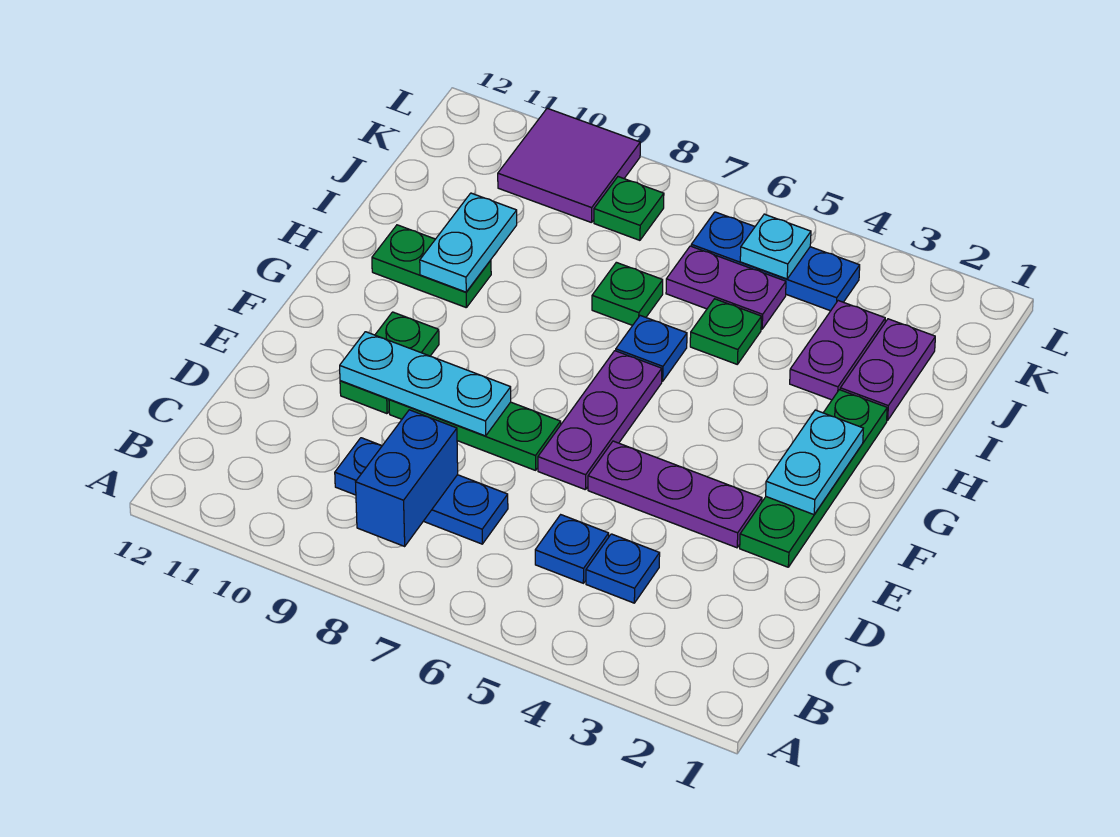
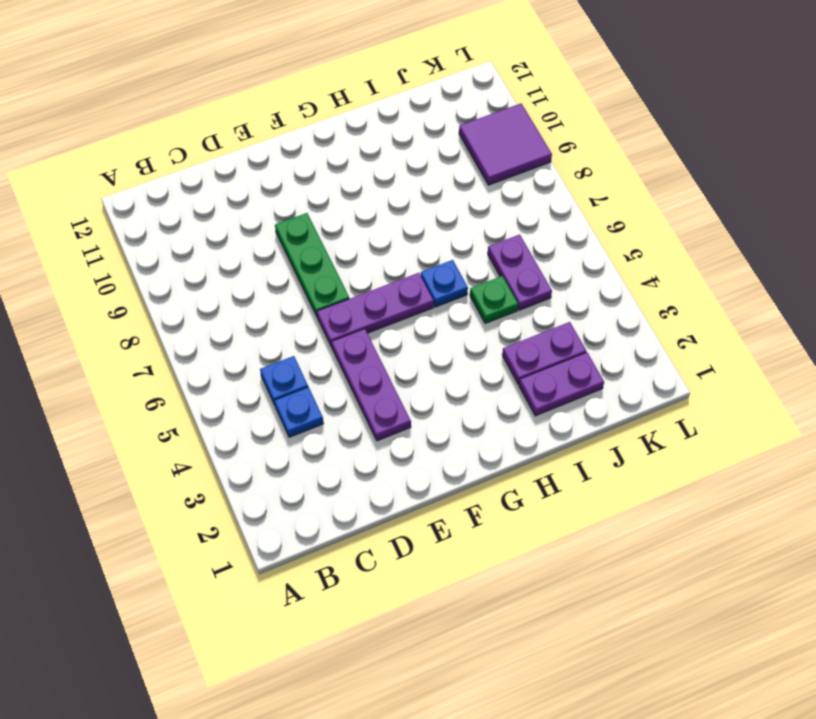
none -> blue plate C7:C9 level 1
none -> green plate E2:H2 level 1
none -> green plate E10:F10 level 1

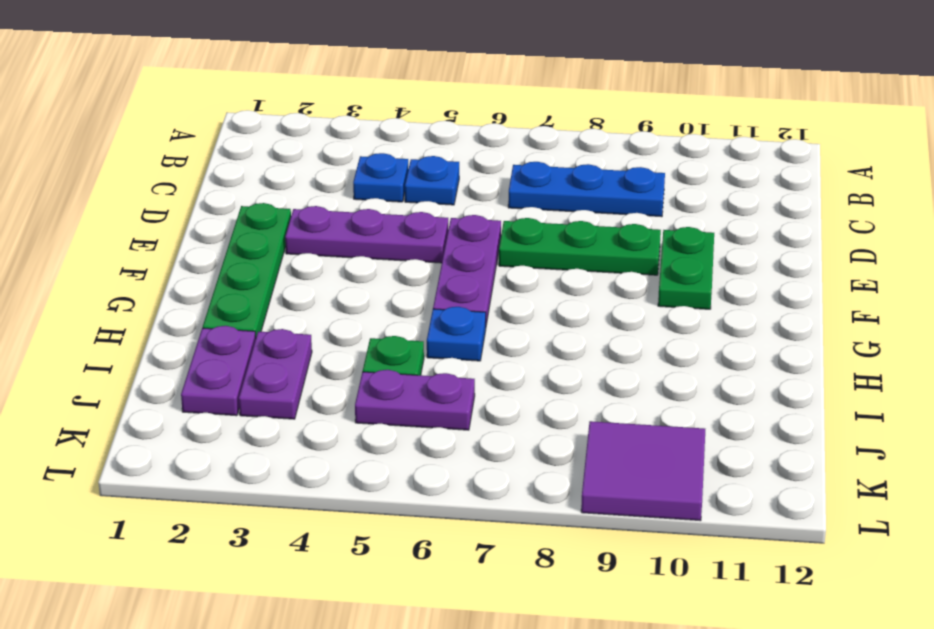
none -> green plate H10:H11 level 1
none -> green plate I7 level 1
none -> blue plate K4:K6 level 1

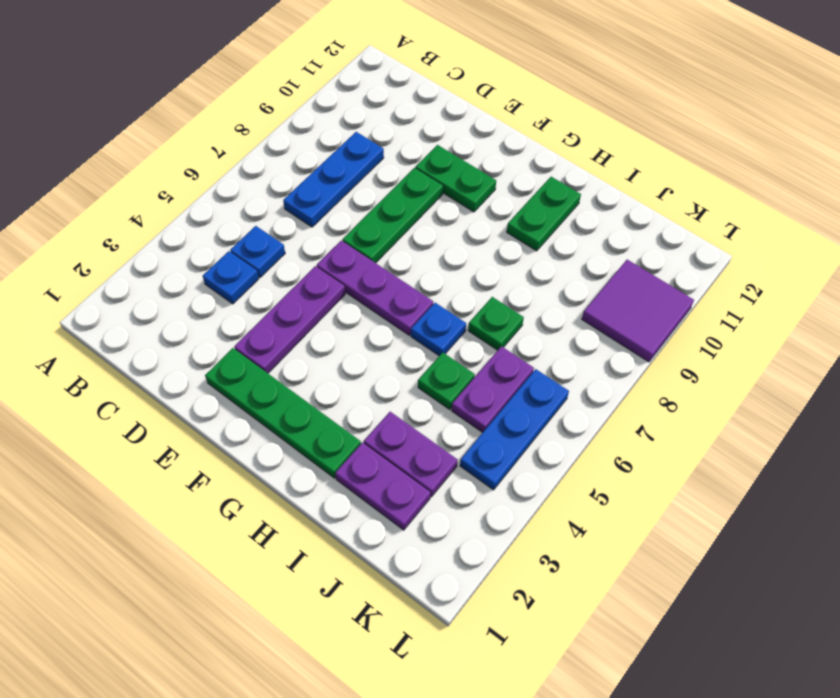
none -> green plate K8 level 1
none -> blue brick B8:C8 level 2
none -> cyan plate E8:E10 level 2

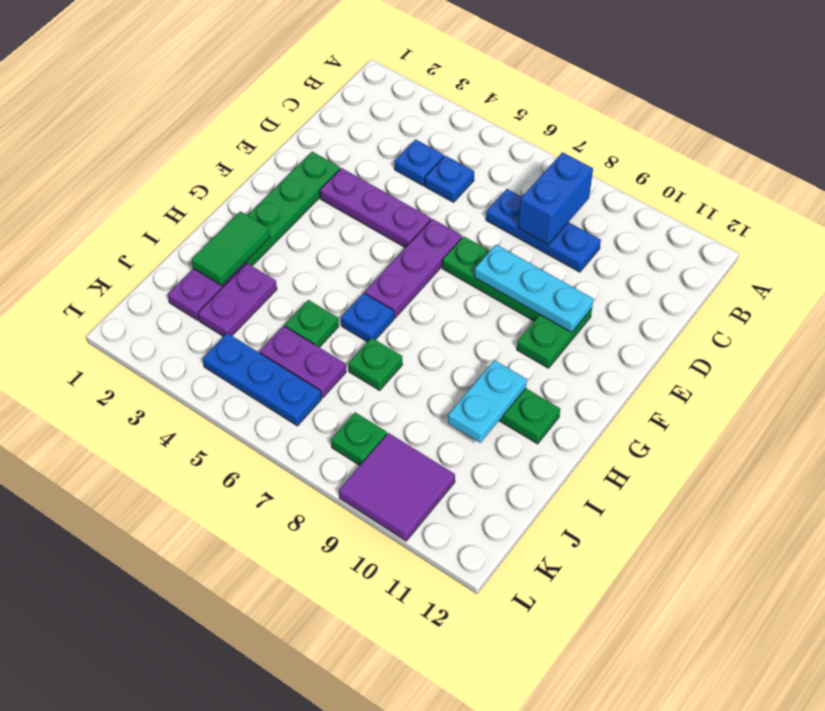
green tile H2:I2 level 2 -> none
none -> cyan plate F2:G2 level 2
none -> cyan plate K5 level 2

